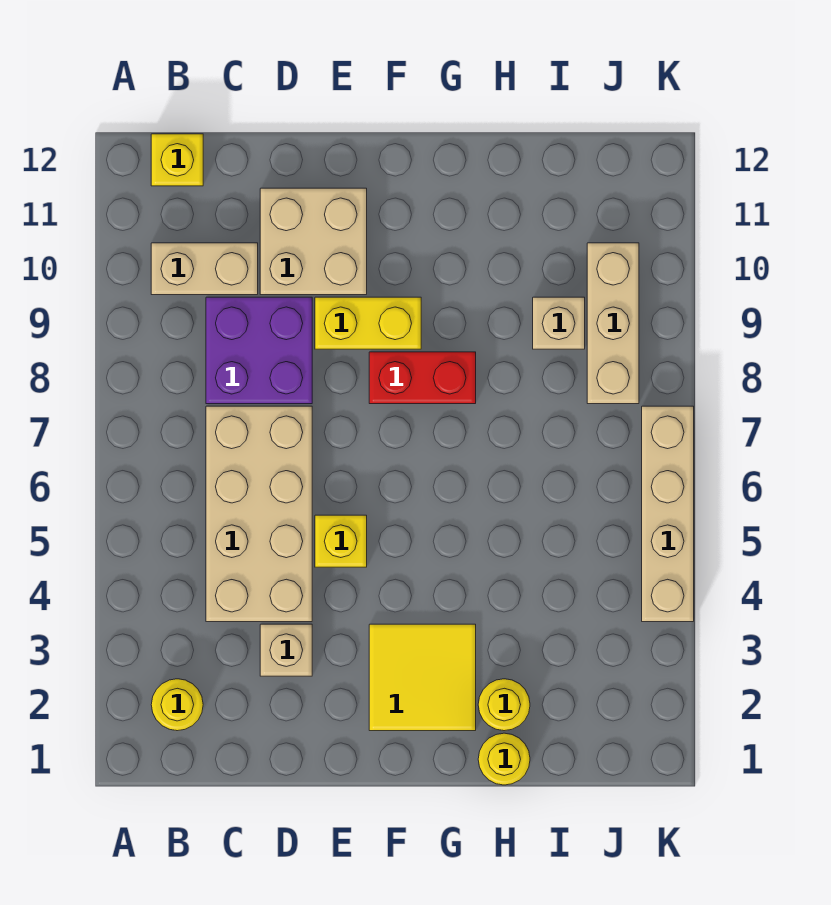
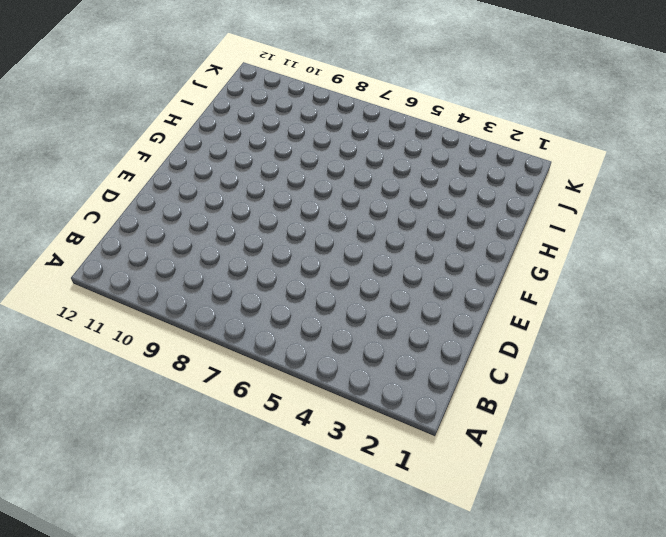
none -> yellow round brick B2 level 1
none -> tan brick B10:C10 level 1
none -> yellow brick B12 level 1

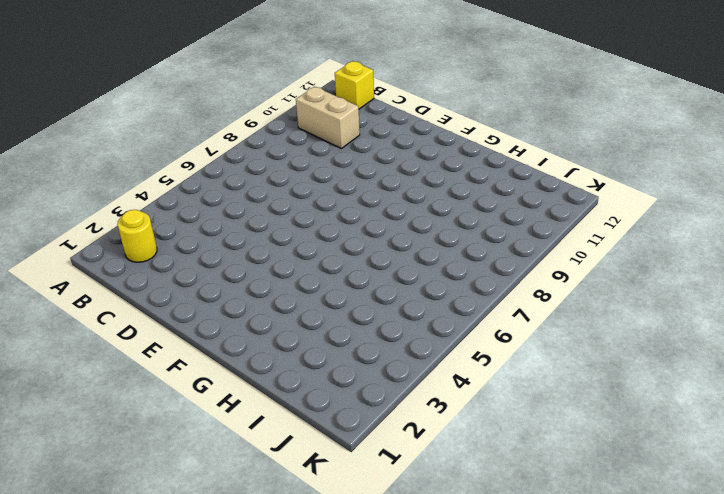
none -> tan brick C4:D7 level 1
none -> purple brick C8:D9 level 1
none -> tan brick D3 level 1

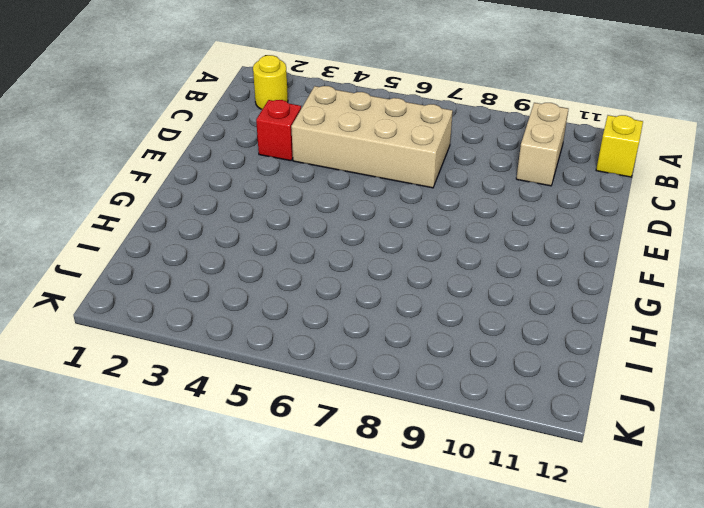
red brick D3 level 1 -> tan brick D3 level 1
none -> purple brick C8:D9 level 1
none -> tan brick D10:E11 level 1
none -> yellow brick E5 level 1

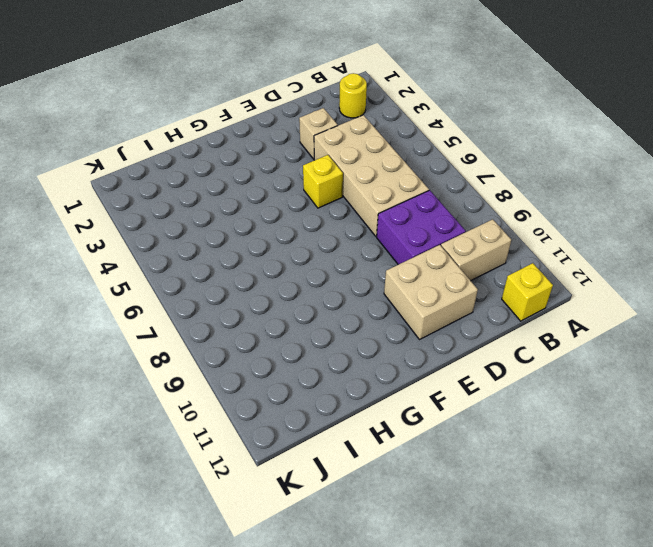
none -> yellow brick E9:F9 level 1
none -> yellow tile F2:G3 level 1
none -> red brick F8:G8 level 1

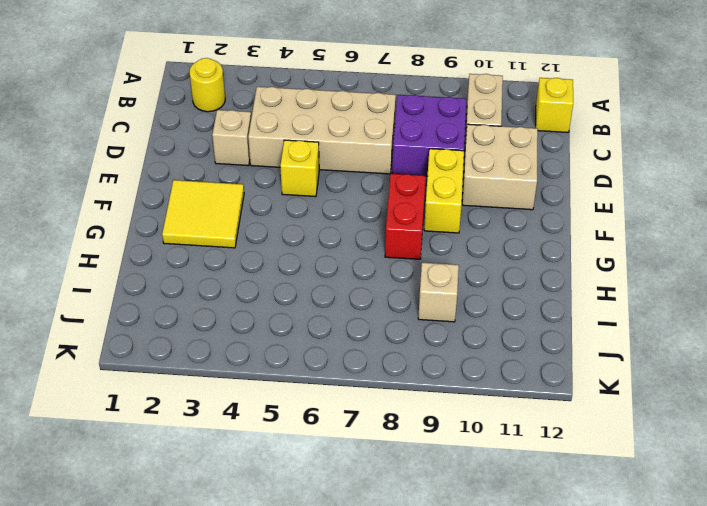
none -> yellow round brick H1 level 1
none -> yellow round brick H2 level 1
none -> tan brick J8:J10 level 1

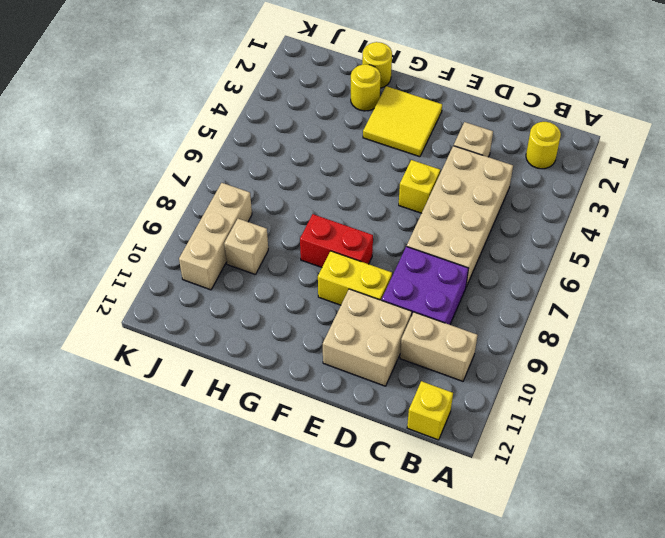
none -> tan brick K4:K7 level 1

